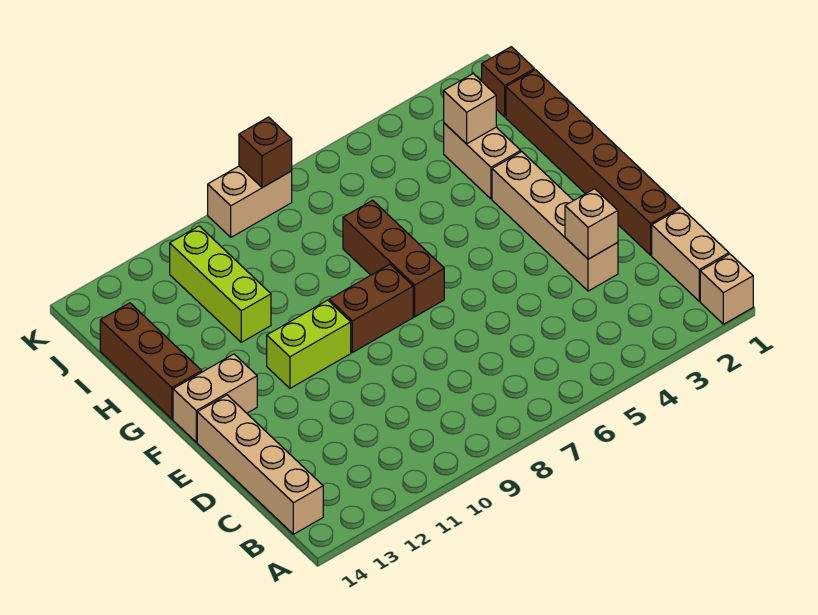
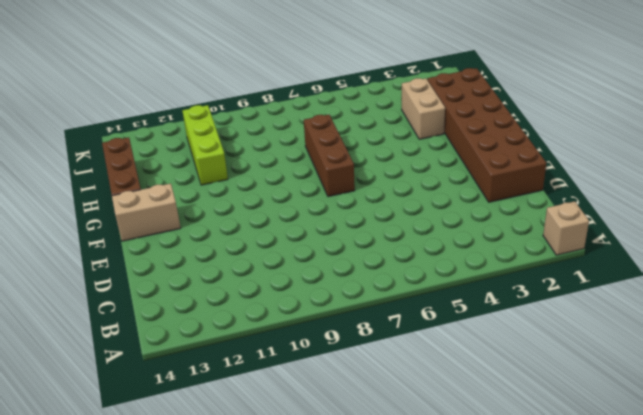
brown brick D1:I2 level 1 -> brown brick D1:I1 level 1
none -> tan brick B1:C1 level 1
none -> tan brick B14:E14 level 1
none -> tan brick D3:G3 level 1

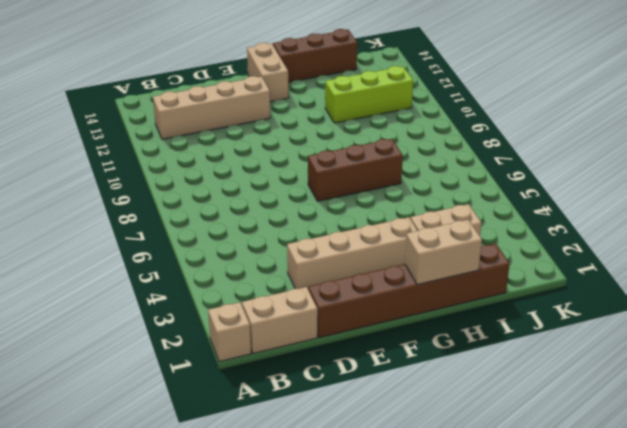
tan brick B12:E12 level 1 -> tan brick B14:E14 level 1
tan brick G1:H1 level 2 -> tan brick K8:K9 level 1
none -> brown brick F8:F9 level 1
none -> lime brick F10:F11 level 1
none -> brown brick J1 level 1

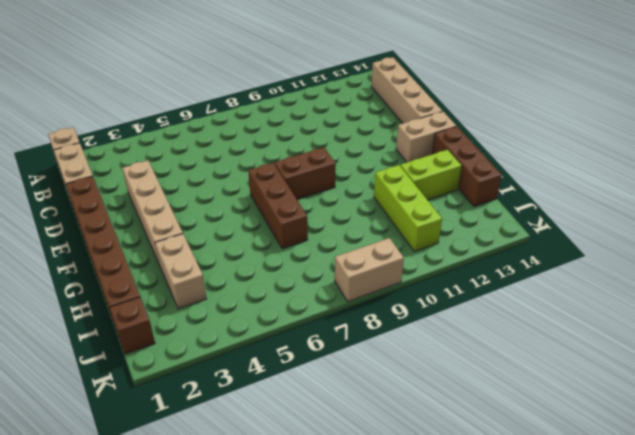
lime brick H12:H13 level 1 -> lime brick F10:F11 level 1
none -> tan brick D3 level 2
none -> tan brick I3 level 2
none -> brown brick K8 level 2

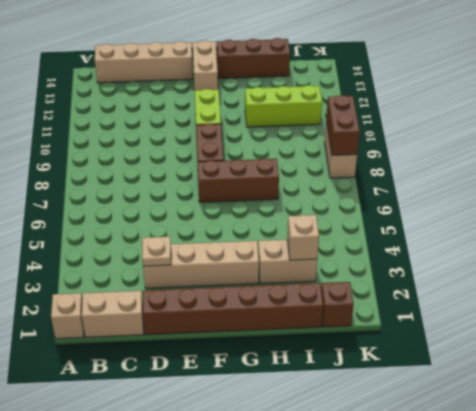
tan plate D3 level 2 -> tan brick D3 level 2
brown brick K8:K9 level 2 -> brown brick K8 level 2

